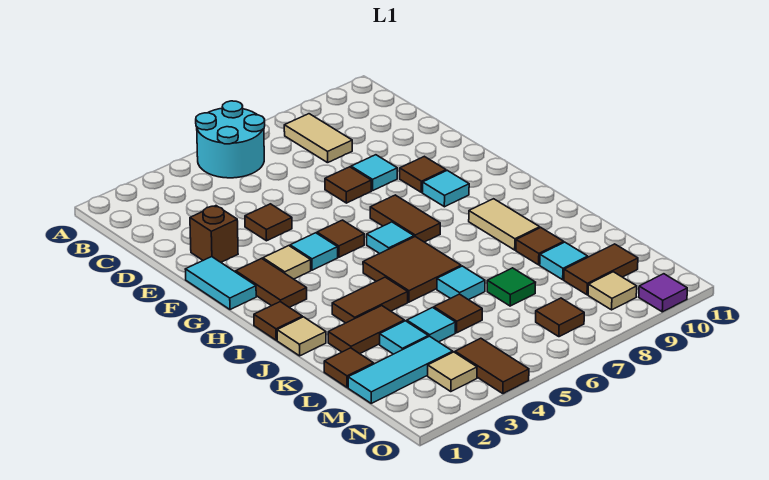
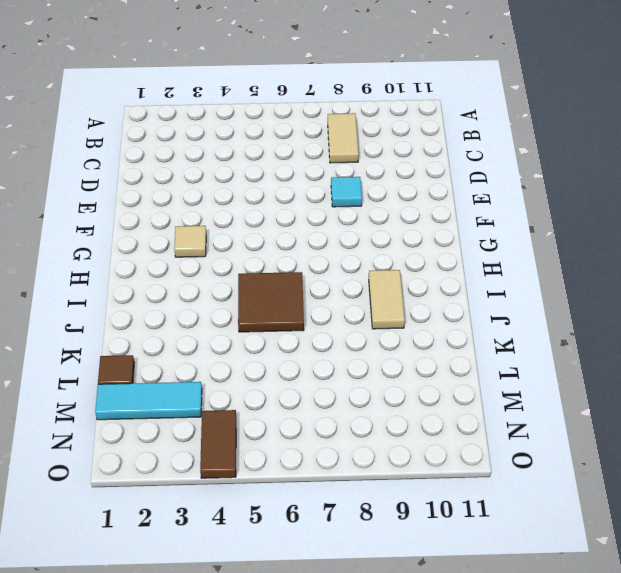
none -> cyan round brick A5:B6 level 1
none -> brown brick E2 level 1
none -> brown tile E4 level 1
none -> brown tile E7 level 1

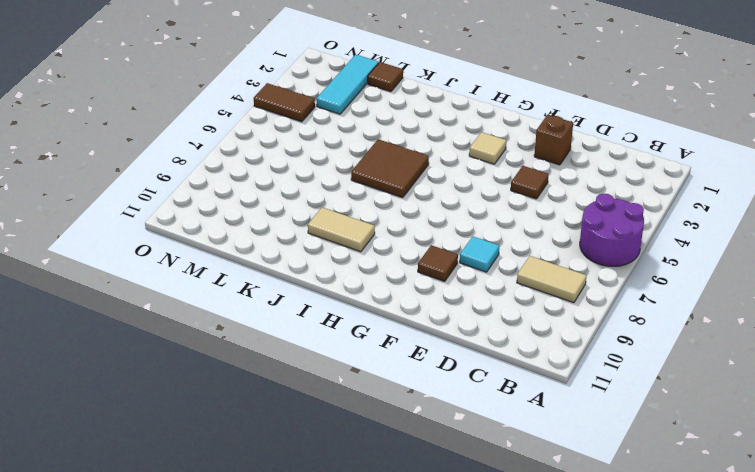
purple round brick A5:B6 level 1 -> cyan round brick A5:B6 level 1
none -> brown tile E7 level 1
none -> cyan tile F1:G1 level 1
none -> brown tile G2:H2 level 1
none -> cyan tile G4 level 1

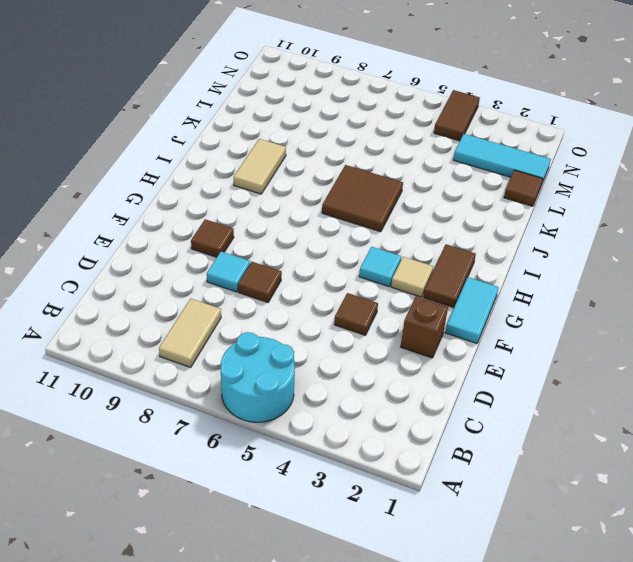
none -> brown tile G5 level 1
none -> brown tile G7:H7 level 1
none -> cyan tile G9 level 1
none -> cyan tile H6 level 1

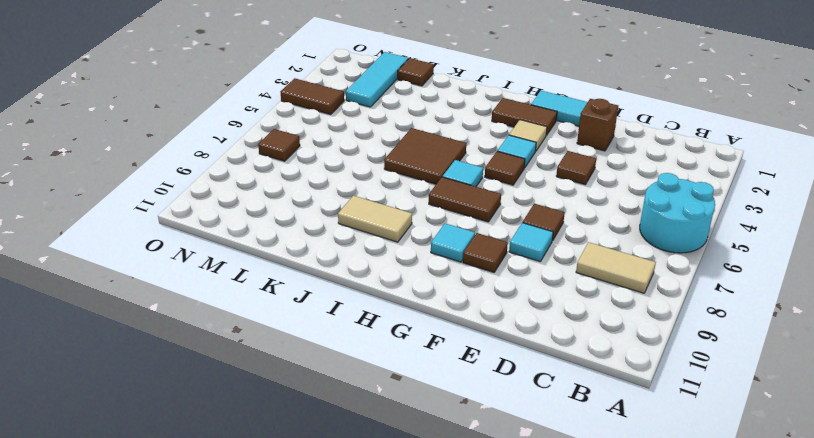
none -> brown tile I1 level 1
none -> tan tile J1 level 1
none -> brown tile J3:J4 level 1
none -> brown tile K2:K3 level 1

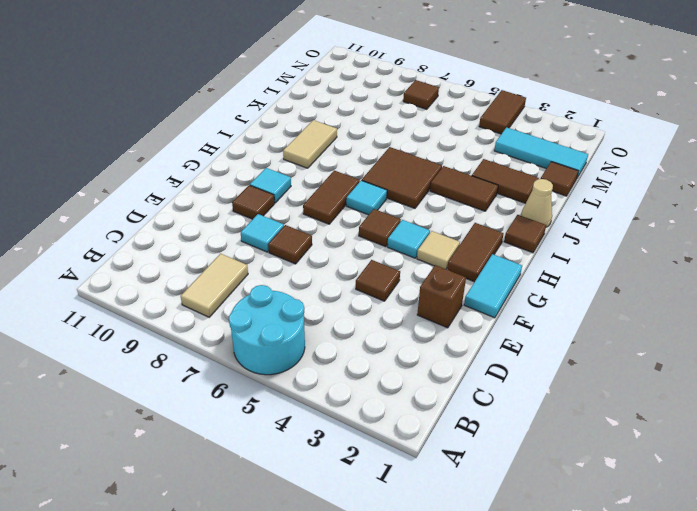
tan cone J1 level 1 -> tan tile J1 level 1
none -> cyan tile K6 level 1
none -> brown tile K9 level 1
none -> cyan tile L3 level 1
none -> cyan tile L4 level 1

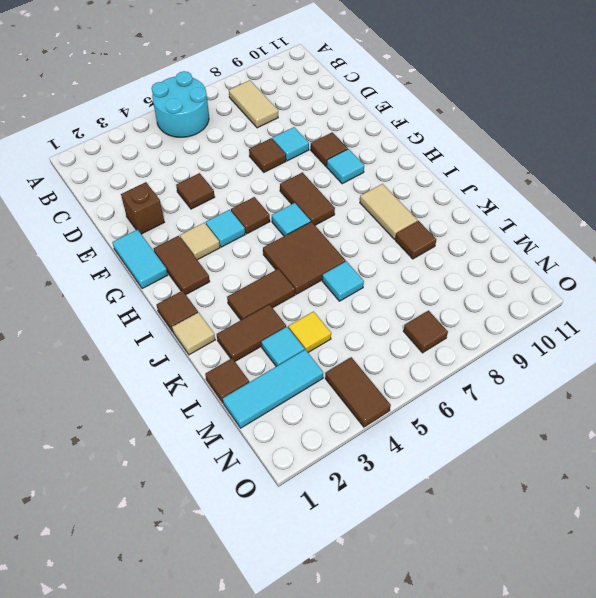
yellow tile L4 level 1 -> cyan tile L4 level 1
none -> brown tile L5 level 1
none -> green tile L7 level 1
none -> cyan tile L9 level 1
none -> brown tile M9:M10 level 1

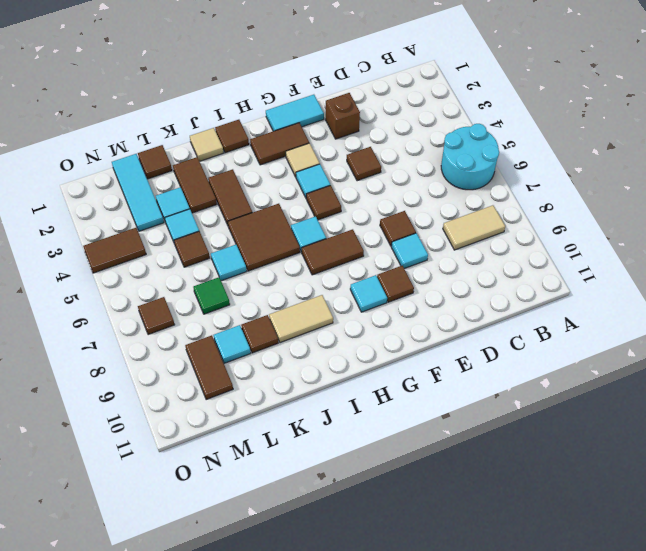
none -> tan tile N3 level 1
none -> tan tile N9 level 1
none -> purple tile O10 level 1

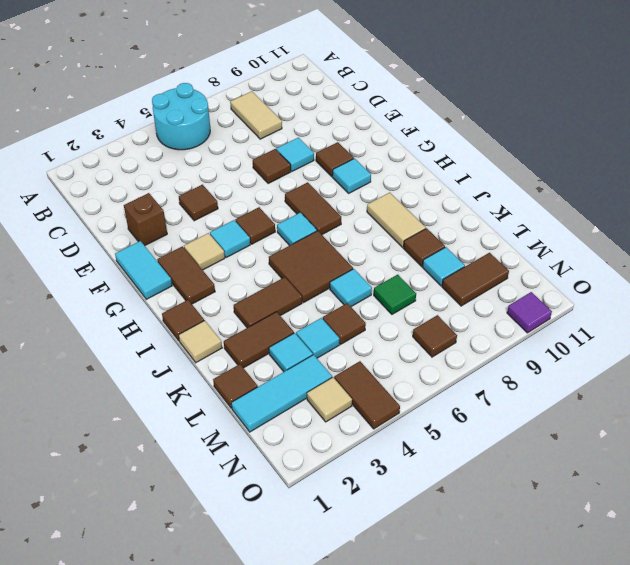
none -> tan tile N9 level 1

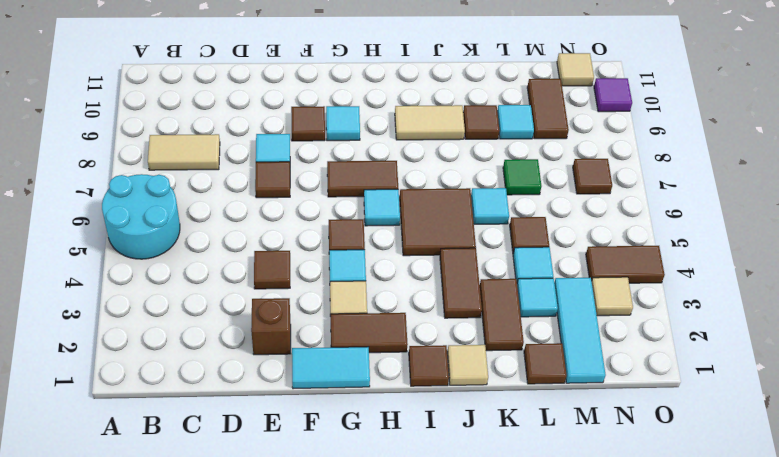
tan tile N11 level 1 -> tan tile N9 level 1

